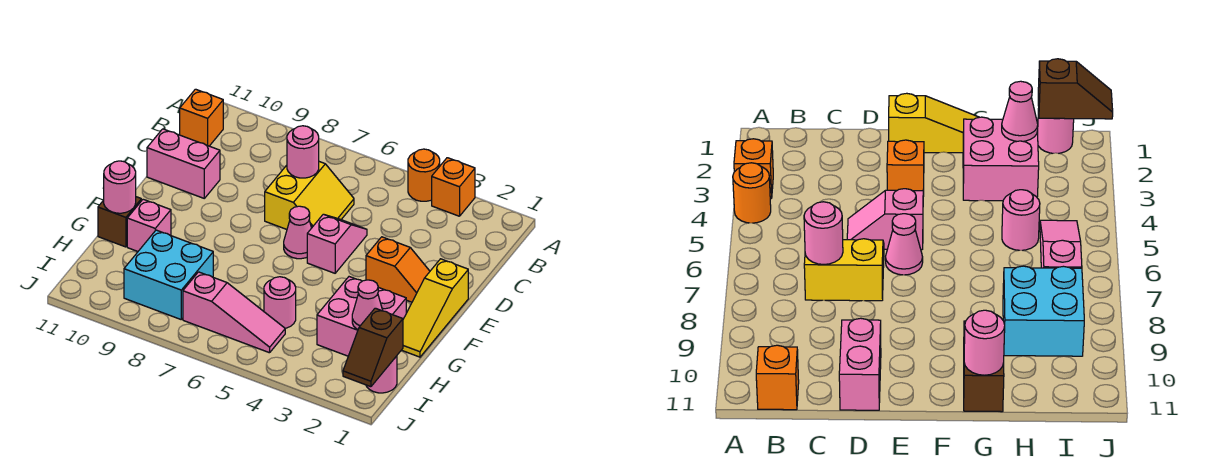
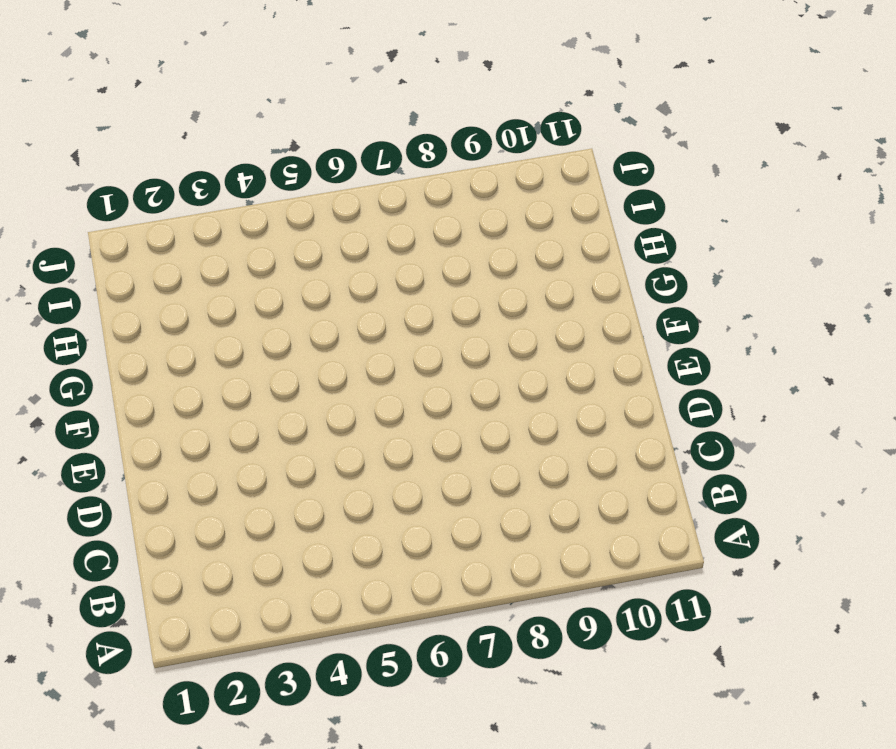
none -> orange brick A3 level 1
none -> orange round brick A4 level 1
none -> orange brick B11 level 1

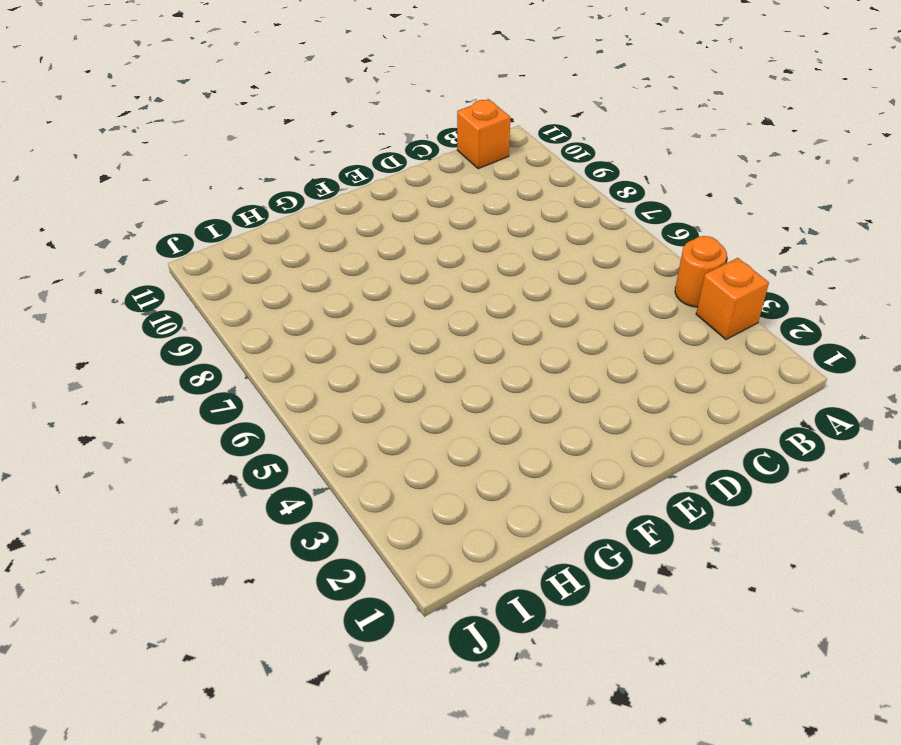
none -> yellow slope C6:D7 level 1 top 7
none -> pink slope D5:E5 level 1 top E
none -> pink brick D10:D11 level 1

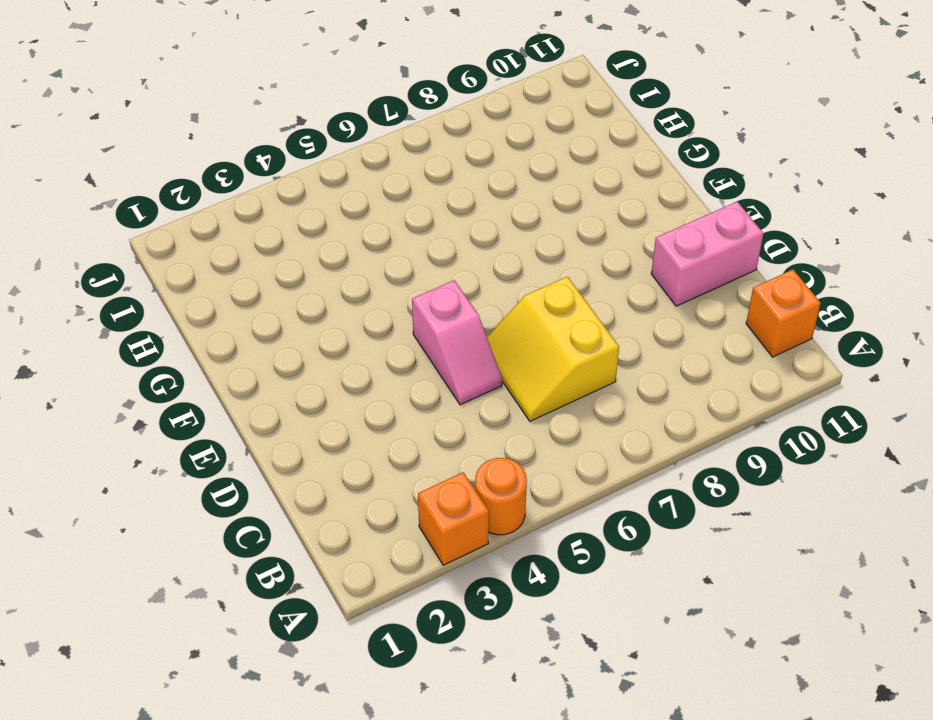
none -> yellow slope E1:G1 level 1 top E
none -> orange slope E2:E3 level 1 top 3
none -> pink cone E6 level 1

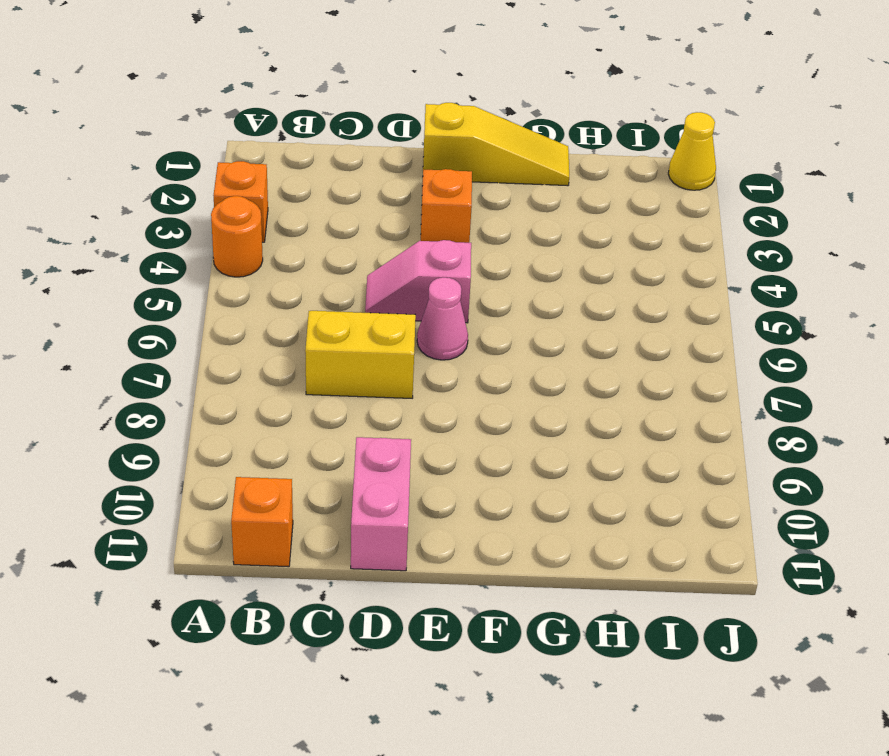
yellow cone J1 level 1 -> none
none -> pink brick G2:H3 level 1
none -> pink brick G10 level 1
none -> brown brick G11 level 1

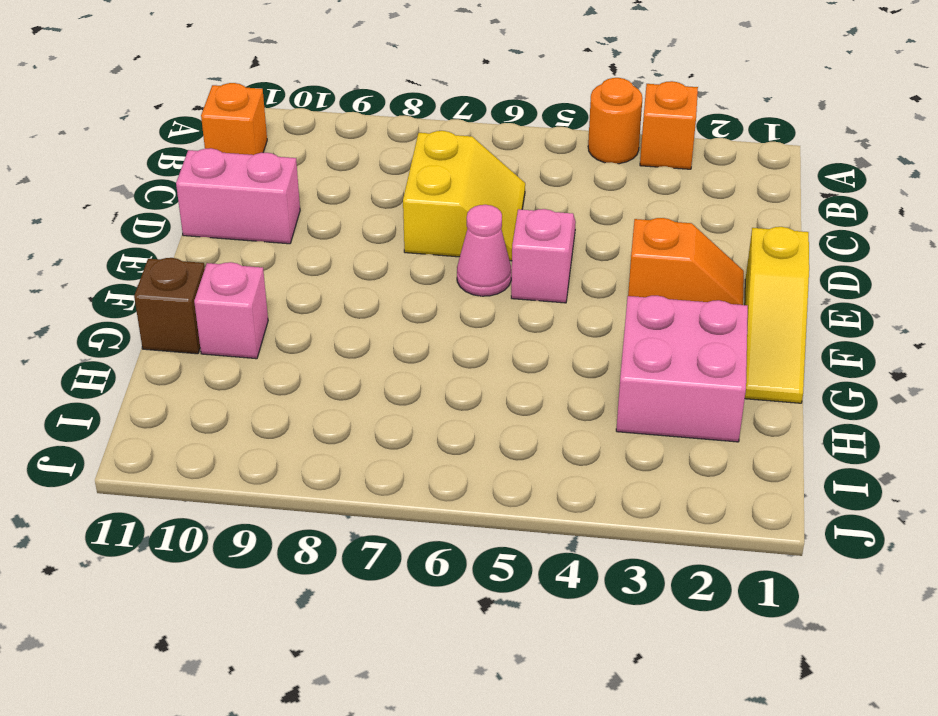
none -> pink round brick H5 level 1
none -> cyan brick H8:I9 level 1
none -> pink round brick I1 level 1

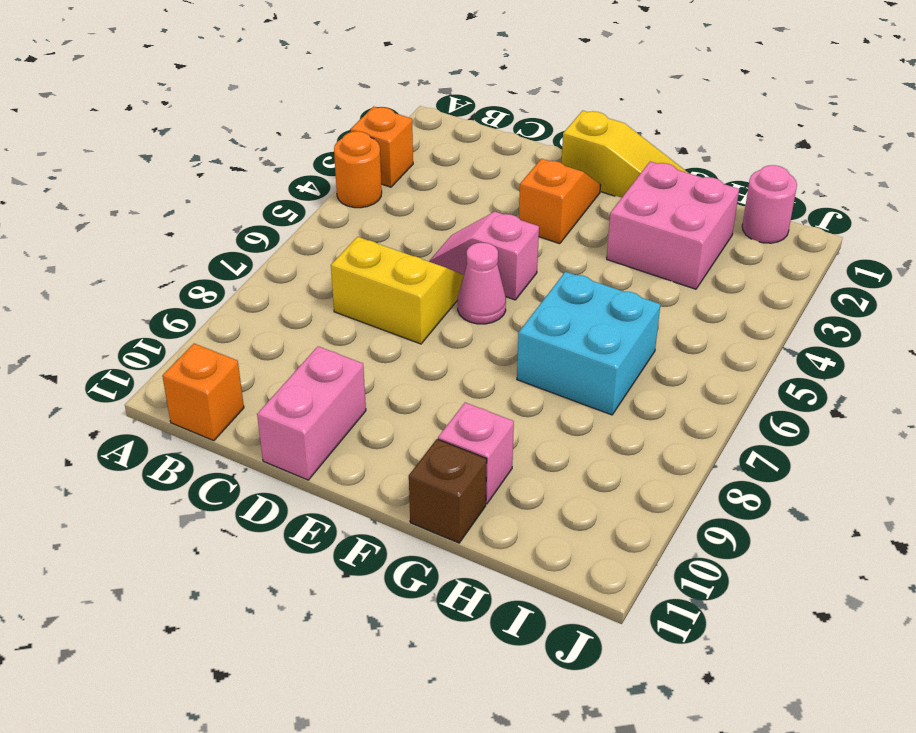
cyan brick G6:H7 level 1 -> cyan brick H8:I9 level 1
none -> pink round brick H5 level 1
none -> pink slope I5:I7 level 1 top 7
none -> pink round brick C7 level 2

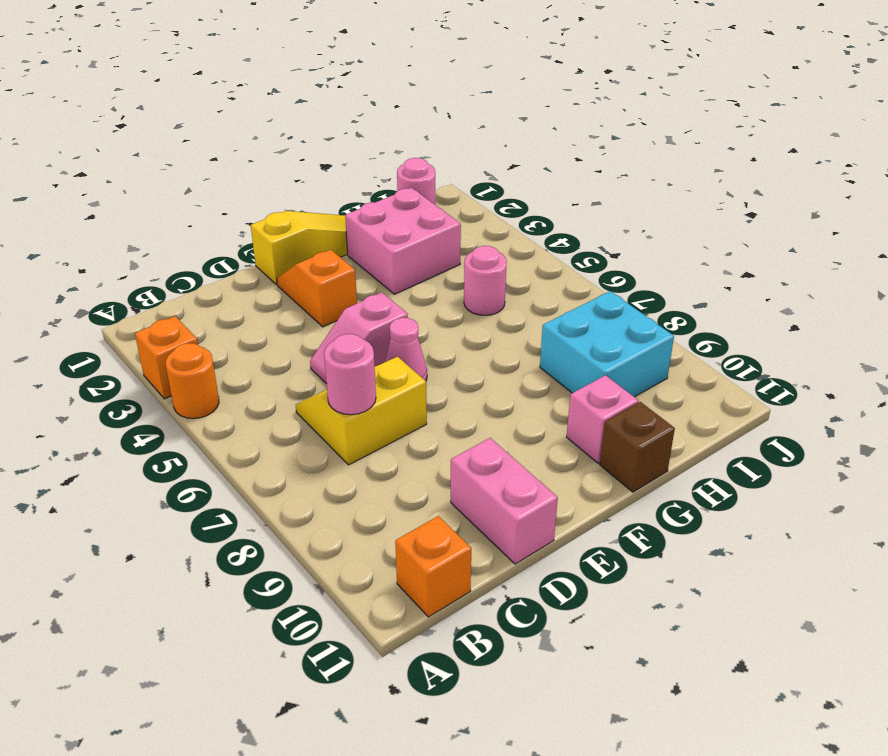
none -> pink slope I5:I7 level 1 top 7
none -> pink round brick G11 level 2
none -> pink cone H2 level 2

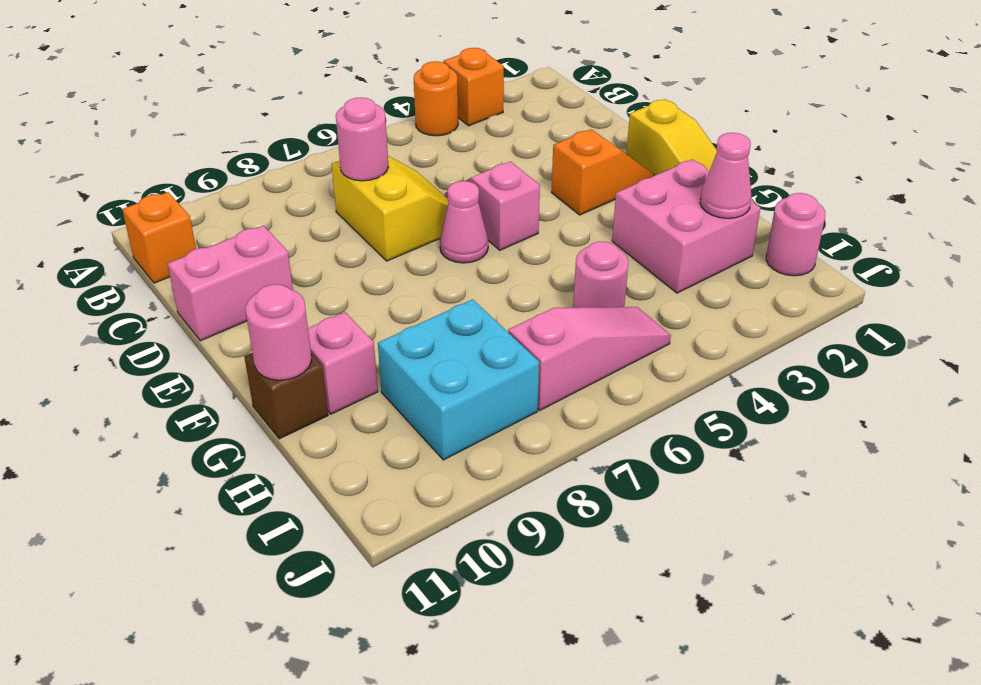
none -> brown slope I1:J1 level 2 top I

